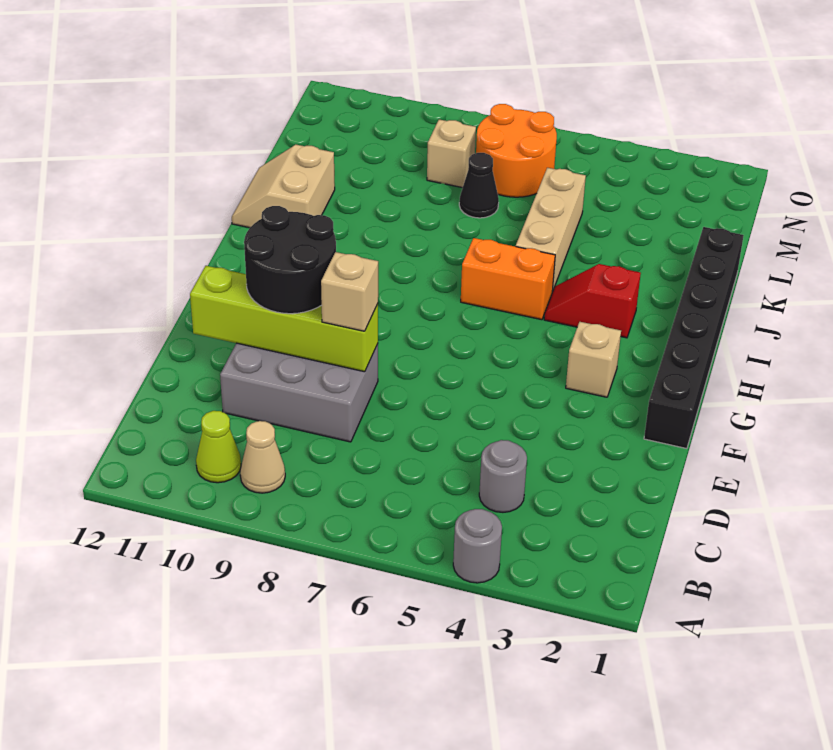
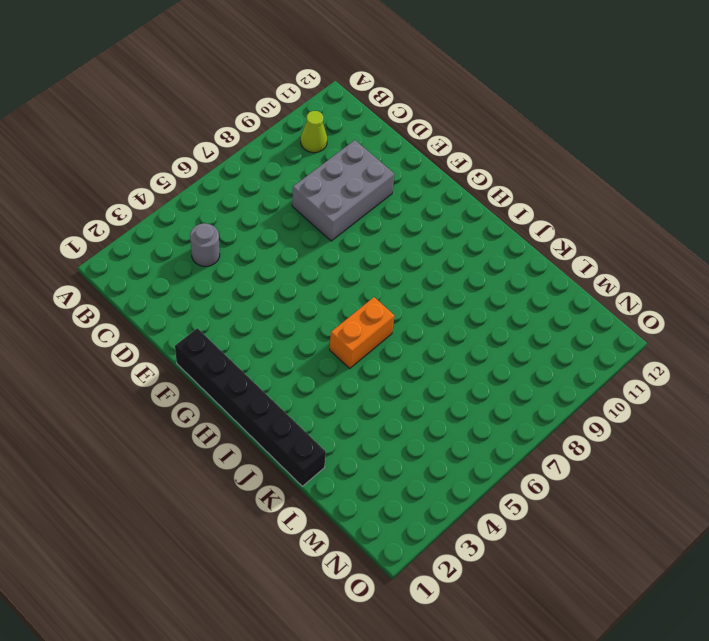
none -> grey round brick A4 level 1
none -> tan cone B9 level 1
none -> tan brick G3 level 1

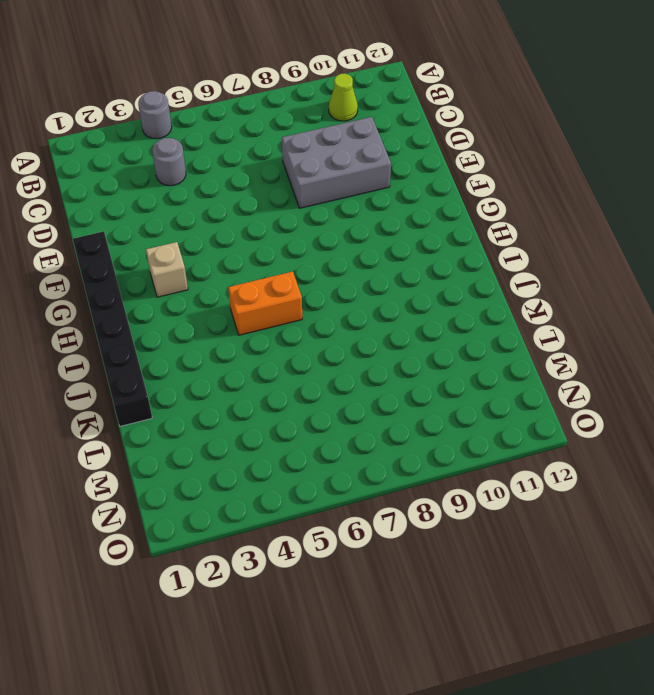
none -> tan cone B9 level 1
none -> red slope I3:I4 level 1 top 3
none -> tan brick J5:L5 level 1

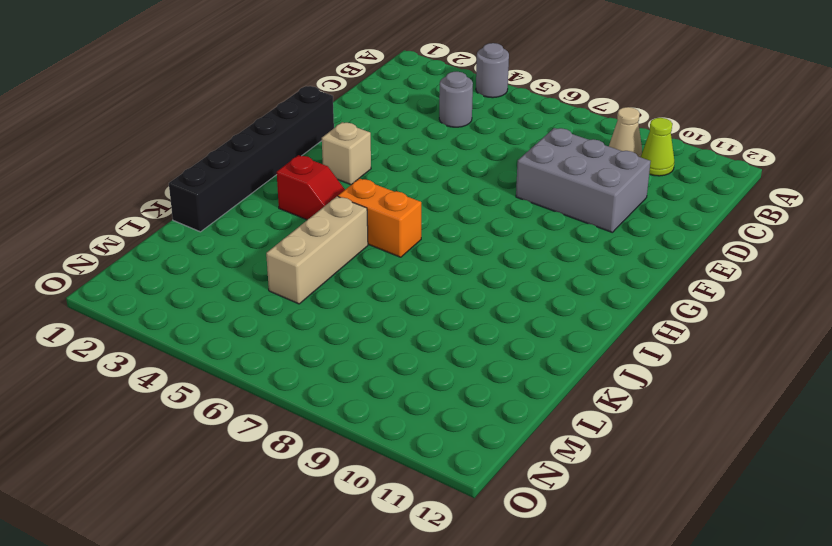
none -> tan slope J11:K12 level 1 top 11
none -> black cone L7 level 1
none -> orange round brick M6:N7 level 1

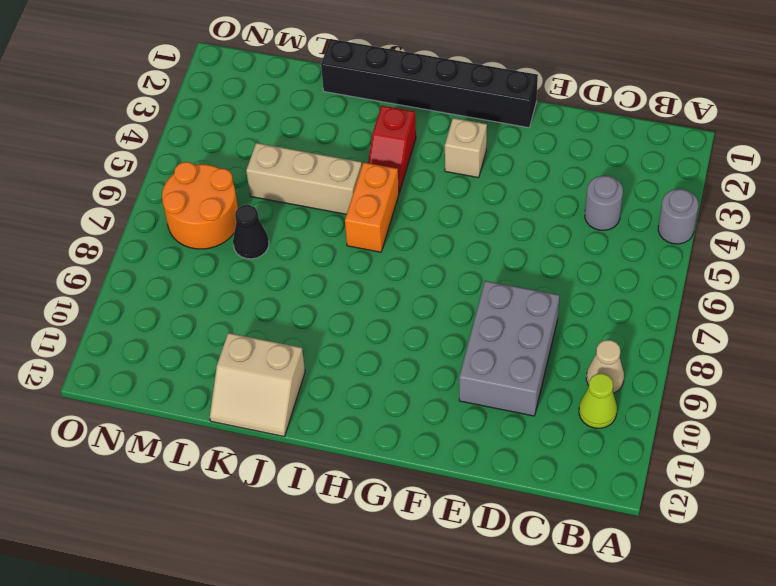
none -> tan brick M8 level 1
none -> lime brick E8:E11 level 2
none -> tan brick E8 level 3

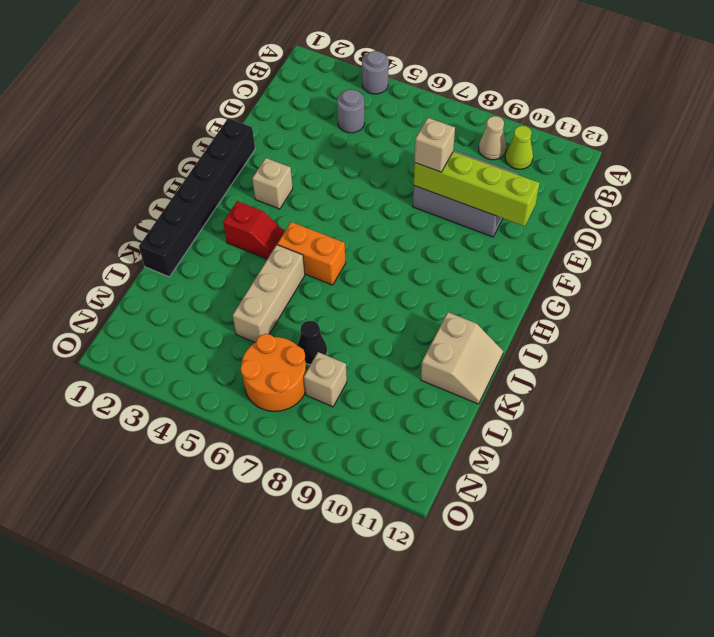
none -> black round brick E9:F10 level 3

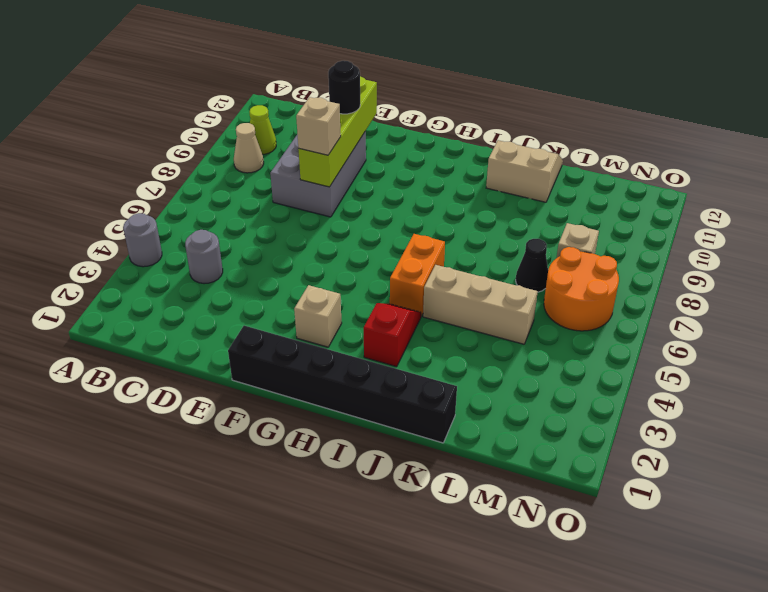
black round brick E10 level 3 -> black round brick E9:F10 level 3

